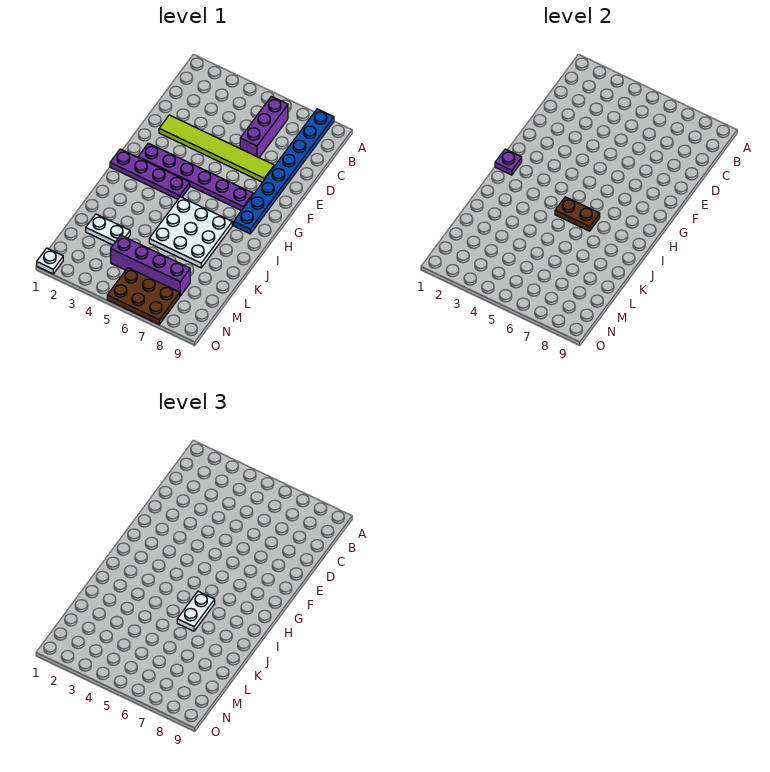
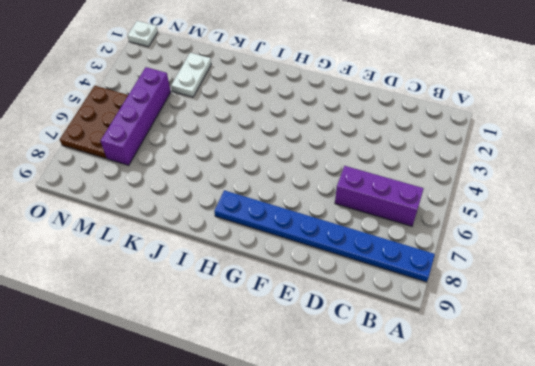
none -> lime tile E2:E7 level 1
none -> purple plate G2:G7 level 1
none -> purple plate H1:H4 level 1

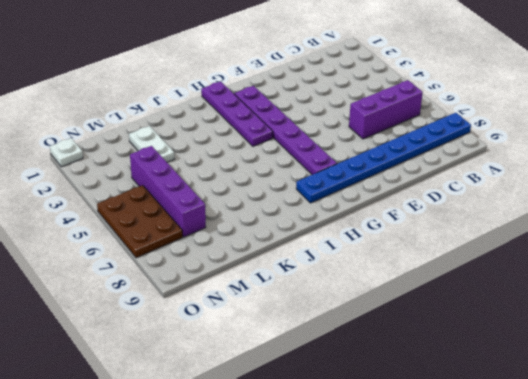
none -> lime tile E2:E7 level 1
none -> white plate I5:K7 level 1
none -> purple plate H1 level 2

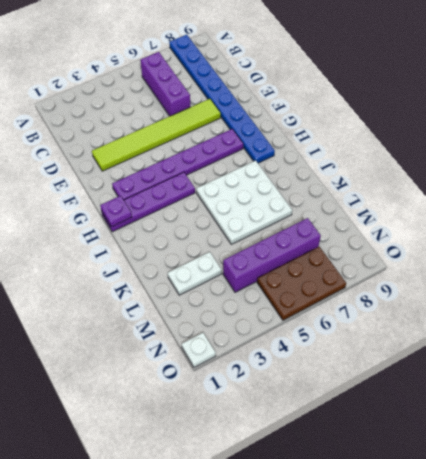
none -> brown plate I5:I6 level 2
none -> white plate I6:J6 level 3

